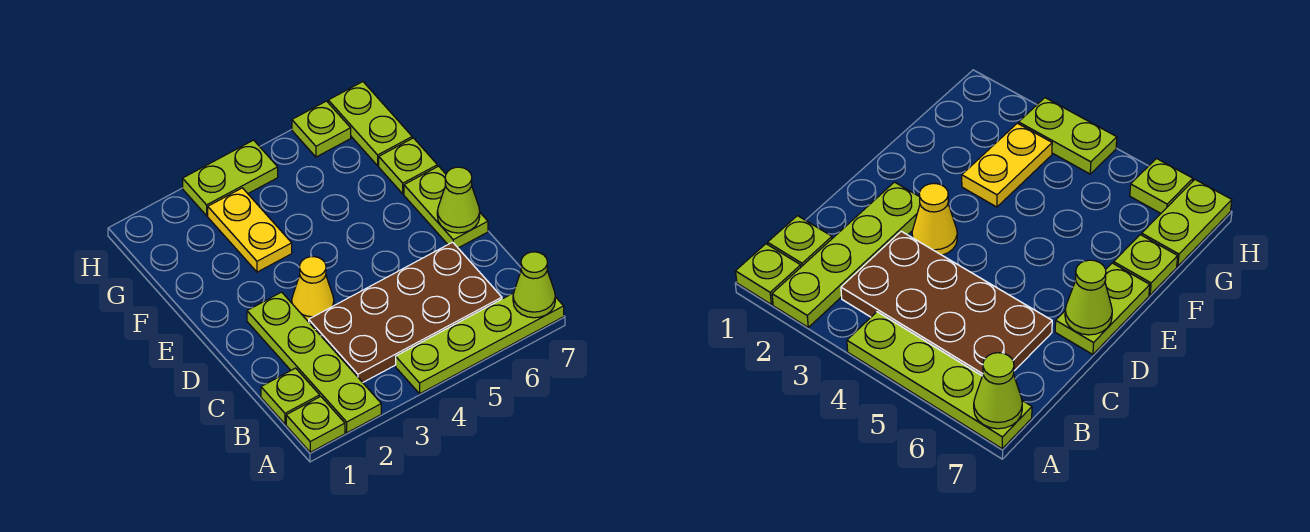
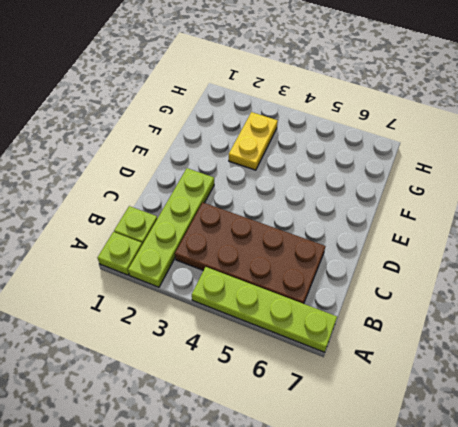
none -> yellow cone D3 level 1
none -> lime plate D7:E7 level 1
none -> lime plate F7 level 1

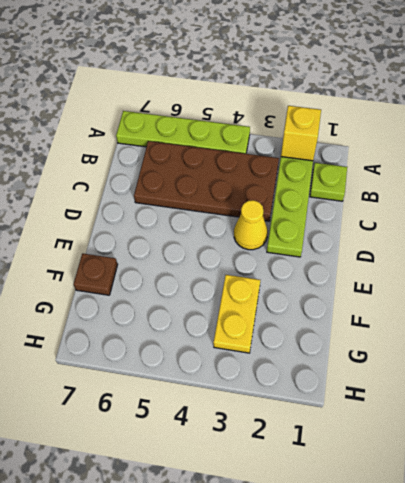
yellow brick A2 level 2 -> none
brown plate F7 level 1 -> lime plate F7 level 1
none -> lime plate A1 level 1
none -> lime plate D7:E7 level 1
none -> lime plate G7:H7 level 1

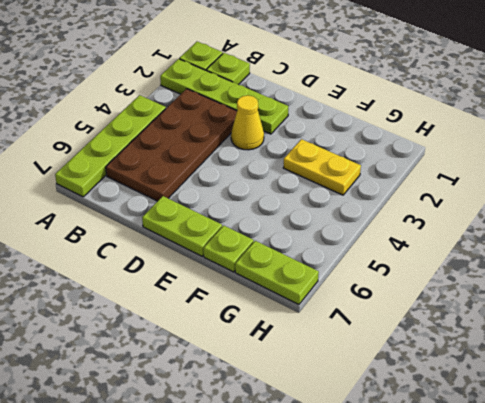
none -> lime plate H3:H4 level 1
none -> lime plate H6 level 1
none -> lime cone A7 level 2

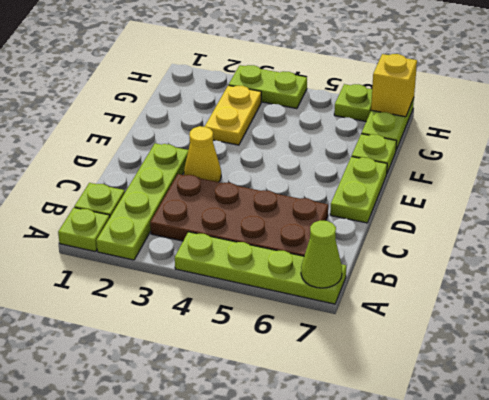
yellow brick H7 level 2 -> none
none -> lime cone D7 level 2

